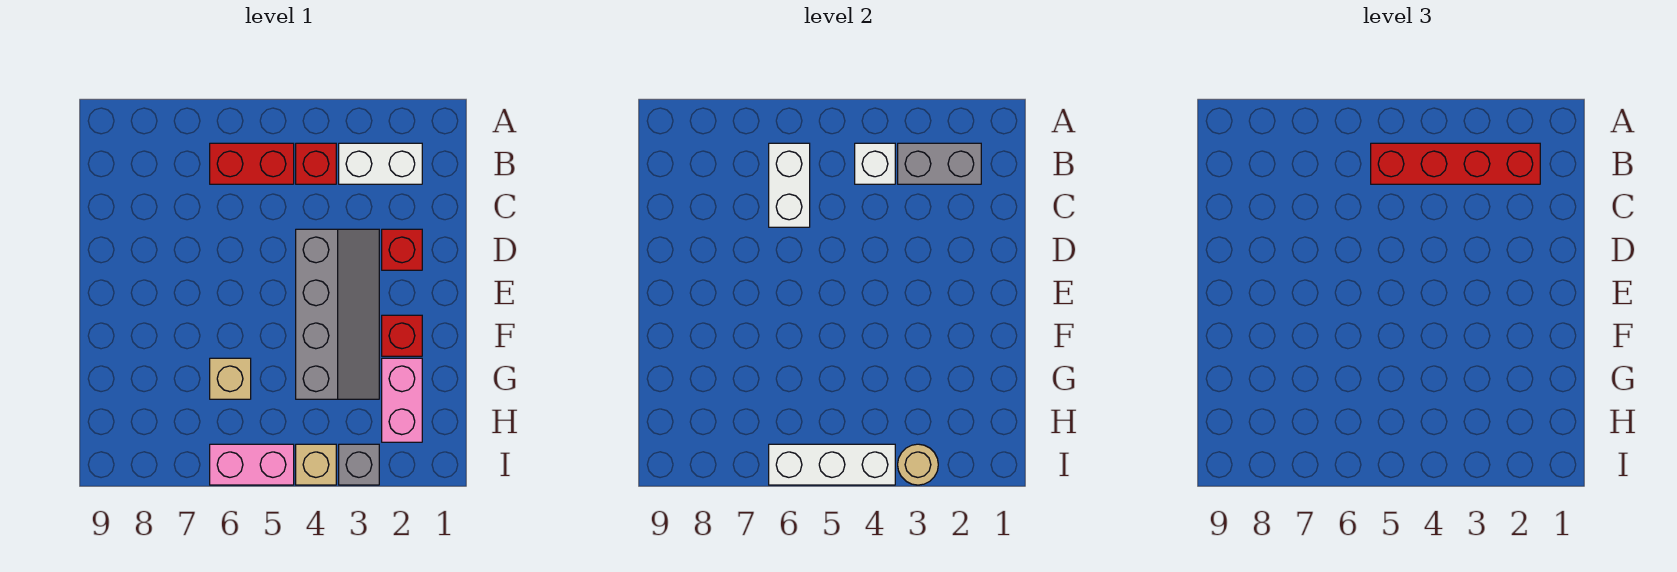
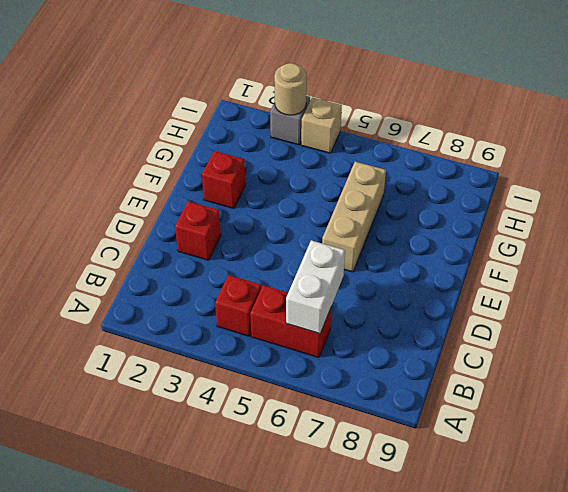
tan brick E6:G6 level 1 -> tan brick G6 level 1
none -> white brick B2:B3 level 1
none -> grey slope D3:G4 level 1 top 4
none -> pink brick G2:H2 level 1

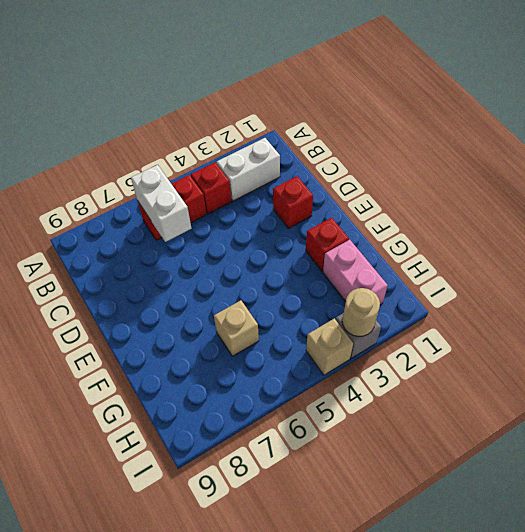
none -> grey slope D3:G4 level 1 top 4
none -> pink brick I5:I6 level 1
none -> grey brick B2:B3 level 2

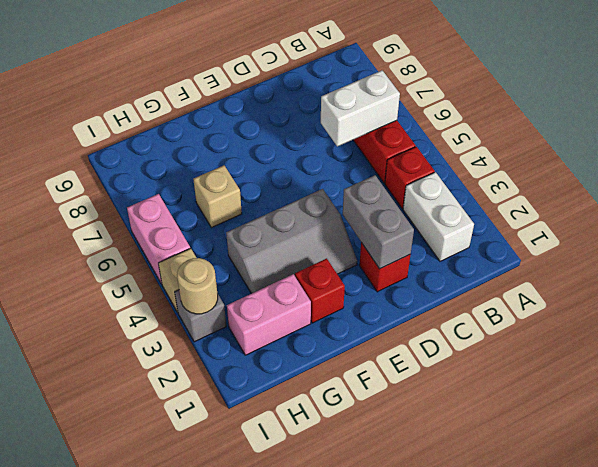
grey brick D2:D3 level 2 -> grey brick B2:B3 level 2
grey slope E3:G4 level 1 top 4 -> grey slope D3:G4 level 1 top 4
none -> white brick B4 level 2
none -> white brick I4:I6 level 2
none -> red brick B2:B5 level 3

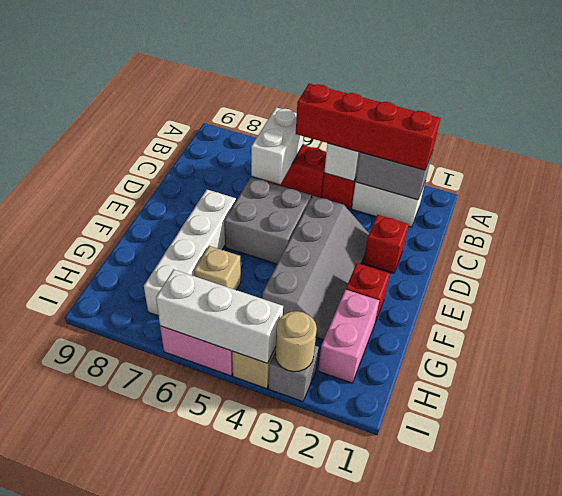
grey brick D5:E6 level 1 -> none
white brick E7:H7 level 1 -> none

